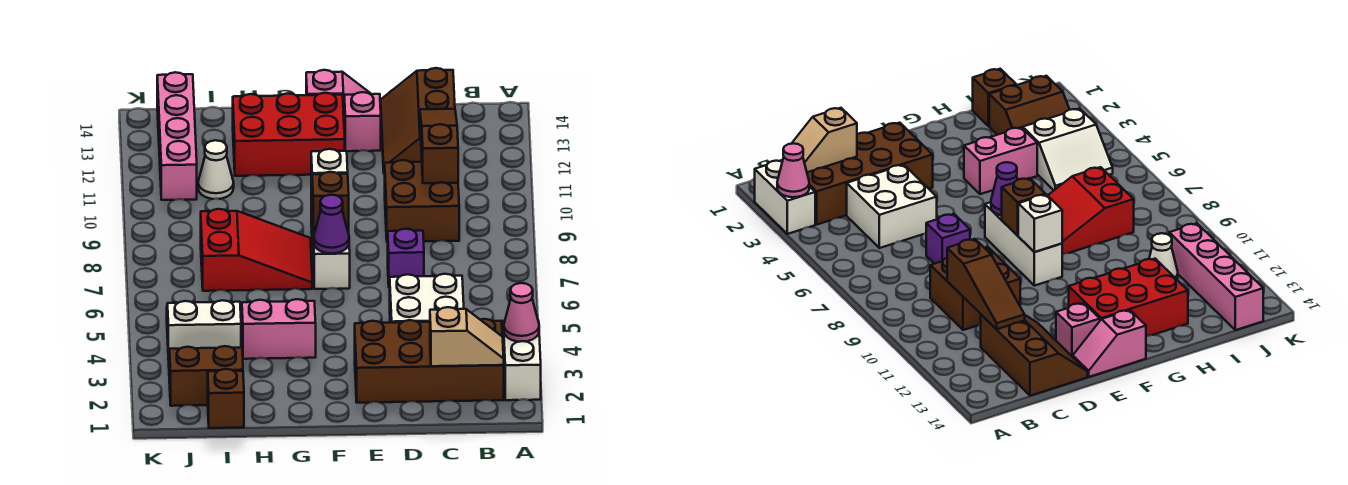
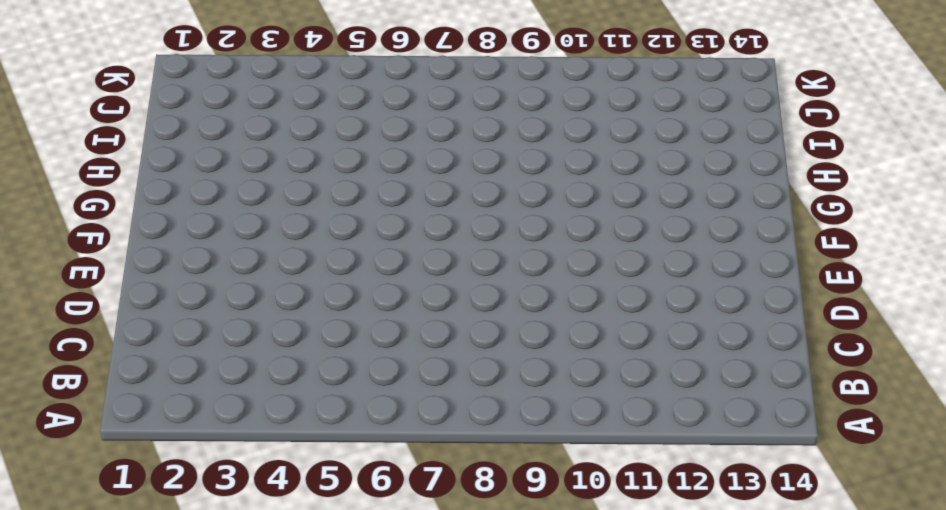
none -> white brick A2:A3 level 1
none -> brown brick B2:E3 level 1
none -> white brick C4:D5 level 1

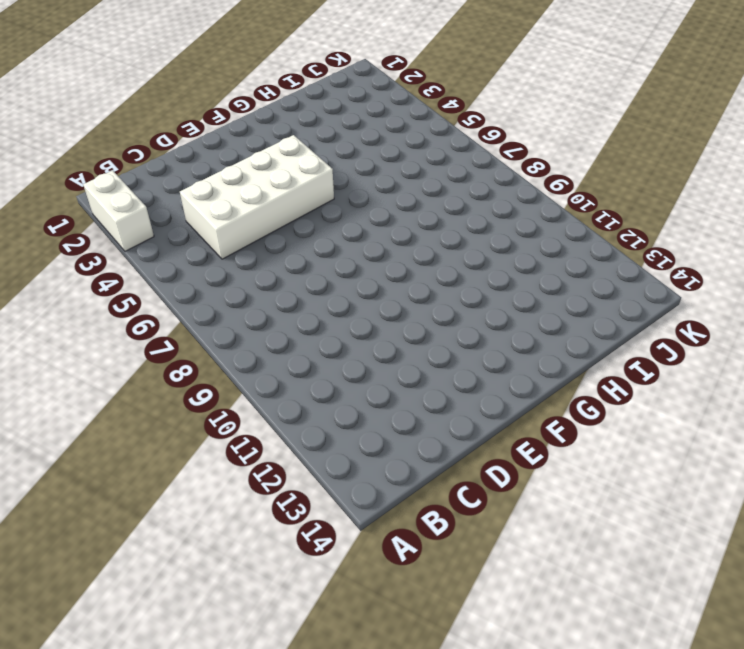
white brick C4:F5 level 1 -> white brick C4:D5 level 1
none -> brown brick B2:E3 level 1
none -> brown brick C9:D10 level 1
none -> brown slope C12:D14 level 1 top C

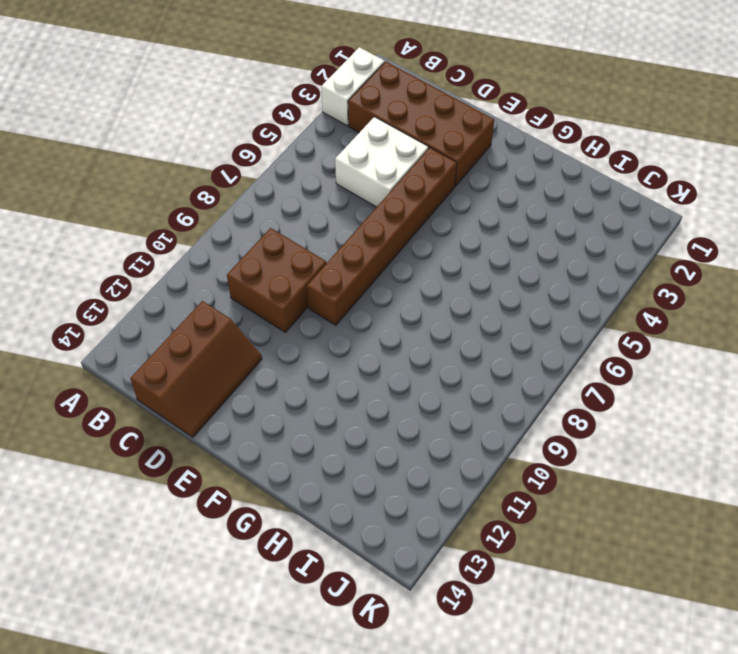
brown brick E4:E9 level 1 -> none
none -> purple brick D7 level 1
none -> pink brick E13 level 1
none -> pink slope E14:F14 level 1 top F

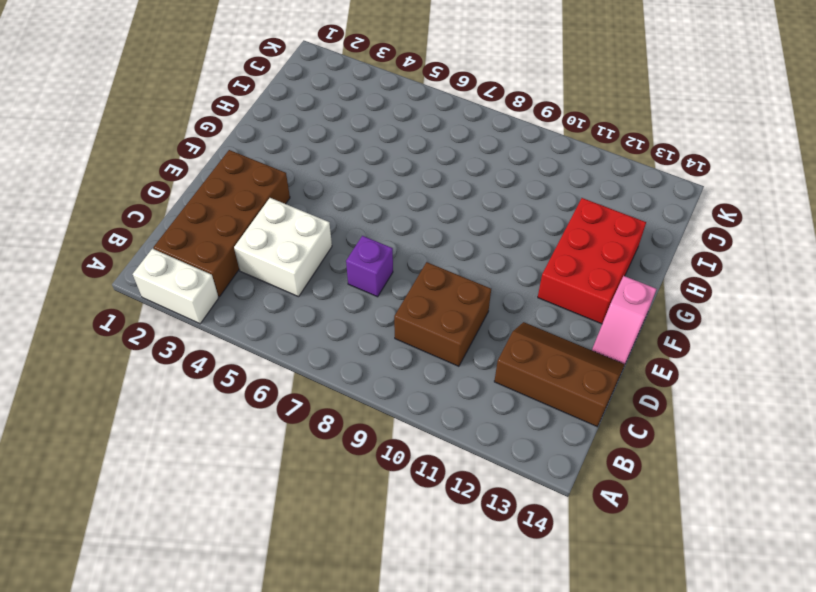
none -> pink brick E13 level 1
none -> white brick F7:F9 level 1
none -> pink brick G4:H4 level 1

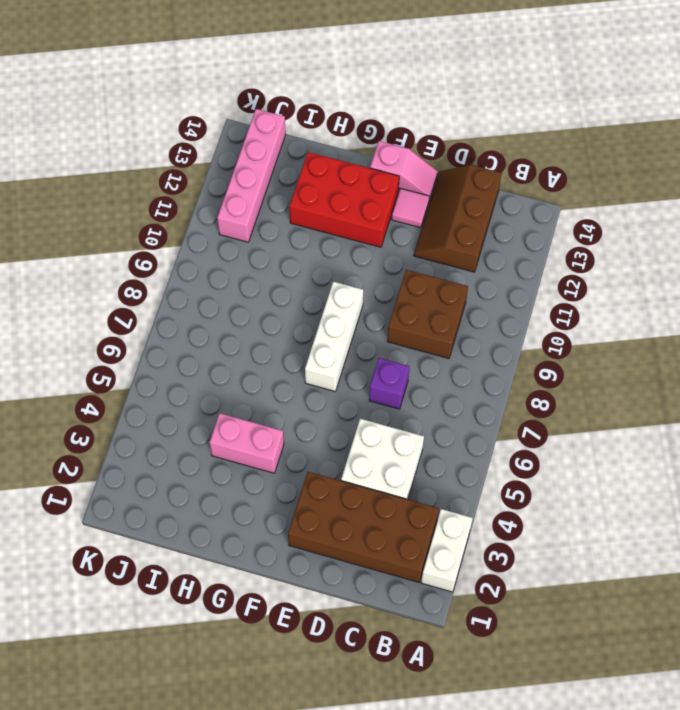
pink tile E13 level 1 -> pink brick E13 level 1
none -> red slope G7:I8 level 1 top I
none -> brown brick I1 level 1
none -> brown slope I2:J3 level 1 top 2

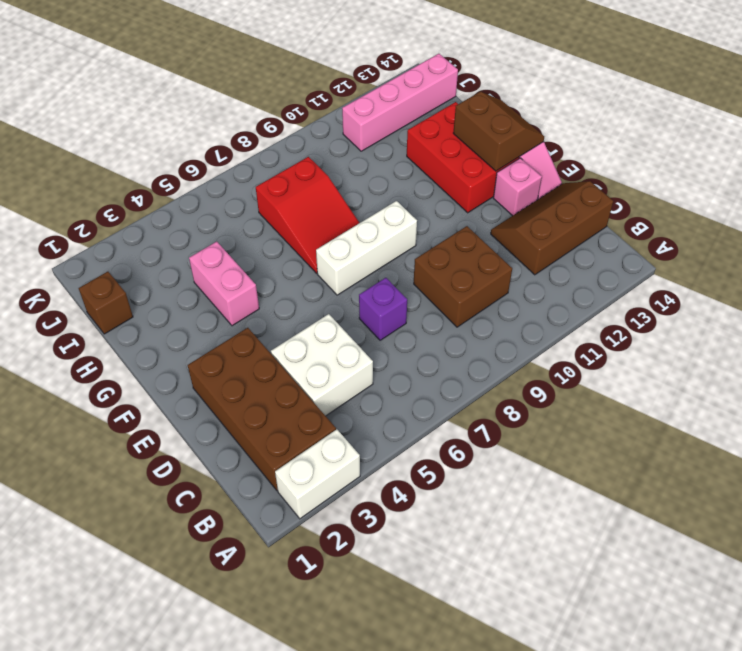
brown slope F13:G14 level 2 top 13 -> brown slope I2:J3 level 1 top 2
none -> white slope I4:J5 level 1 top 4
none -> white cone I11 level 1
none -> pink cone A3 level 2

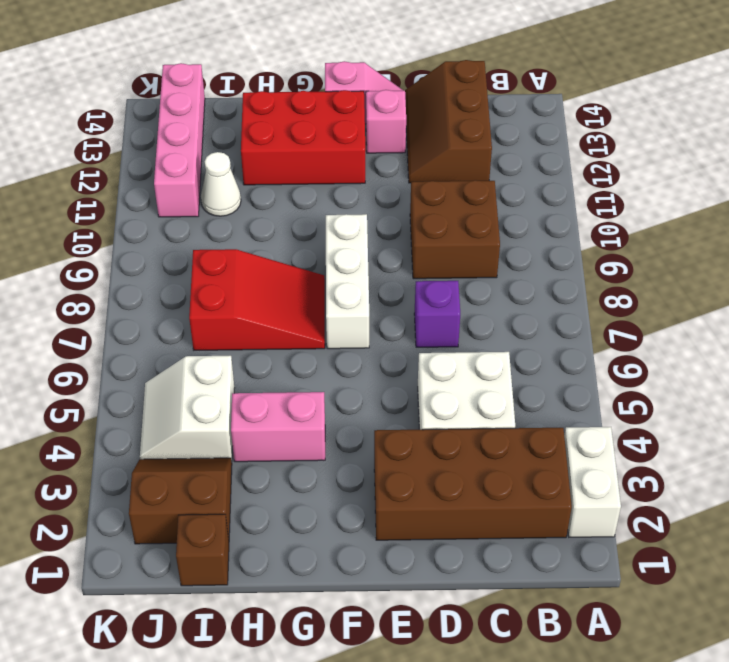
white slope I4:J5 level 1 top I -> white slope I4:J5 level 1 top 4
none -> pink cone A3 level 2
none -> tan slope B2:C2 level 2 top C
none -> brown slope C10:C12 level 2 top 10

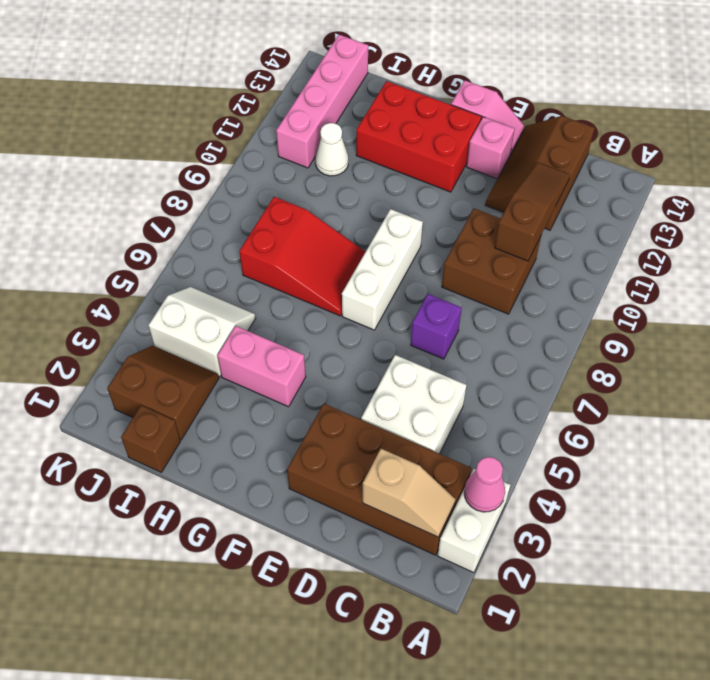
none -> purple cone F7 level 2
none -> brown brick F8 level 2
none -> white brick F9 level 2

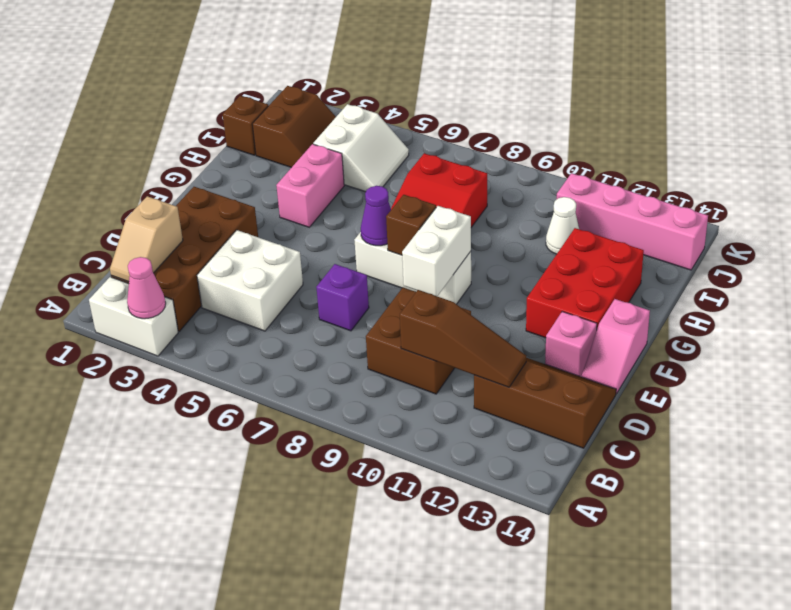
white brick E9:F9 level 2 -> white brick F9 level 2

